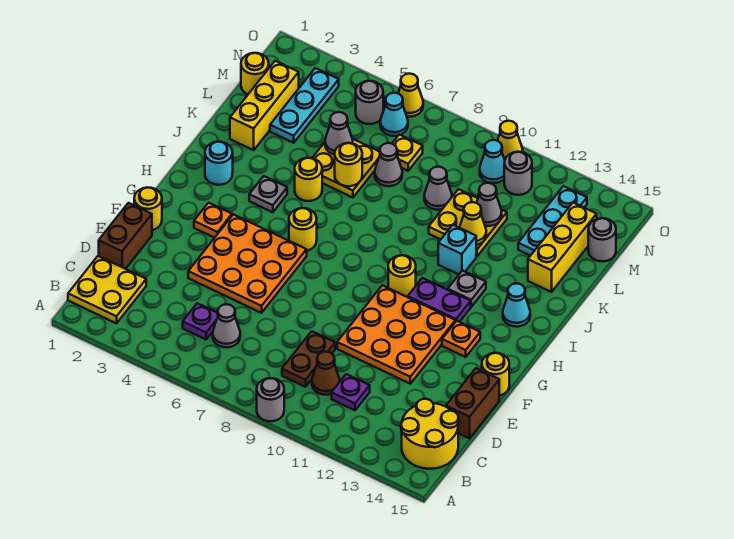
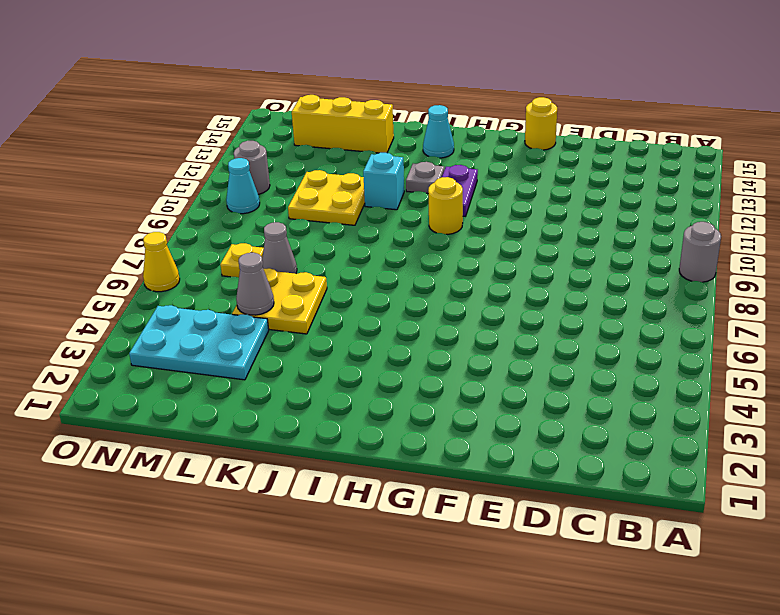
cyan plate L3:N4 level 1 -> cyan plate L3:N3 level 1
none -> yellow plate B1:C2 level 1
none -> yellow round brick B14:C15 level 1
none -> purple plate C5 level 1
none -> grey cone C6 level 1

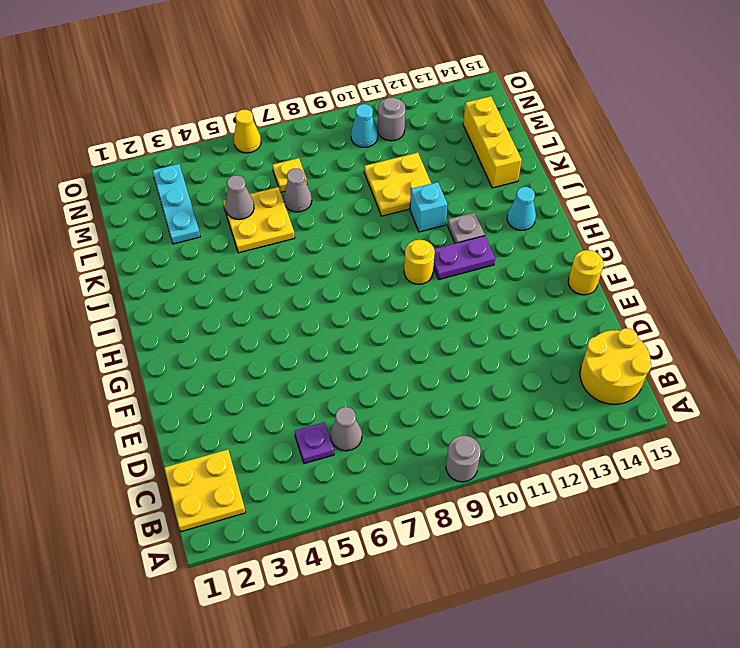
none -> brown plate C9:D9 level 1
none -> brown cone C10 level 1
none -> purple plate C11 level 1
none -> brown brick D1:E1 level 1

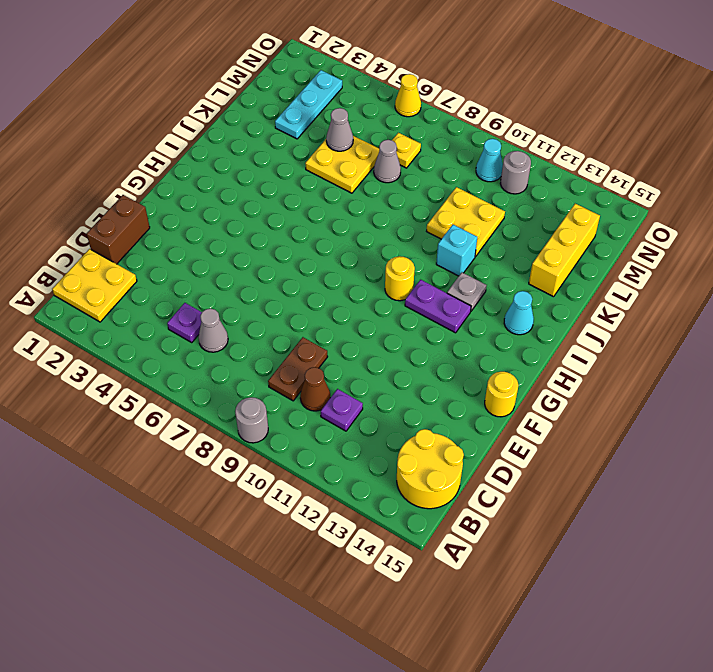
none -> brown brick D15:E15 level 1
none -> orange plate E4:G6 level 1
none -> orange plate E10:G12 level 1
none -> yellow round brick F1 level 1

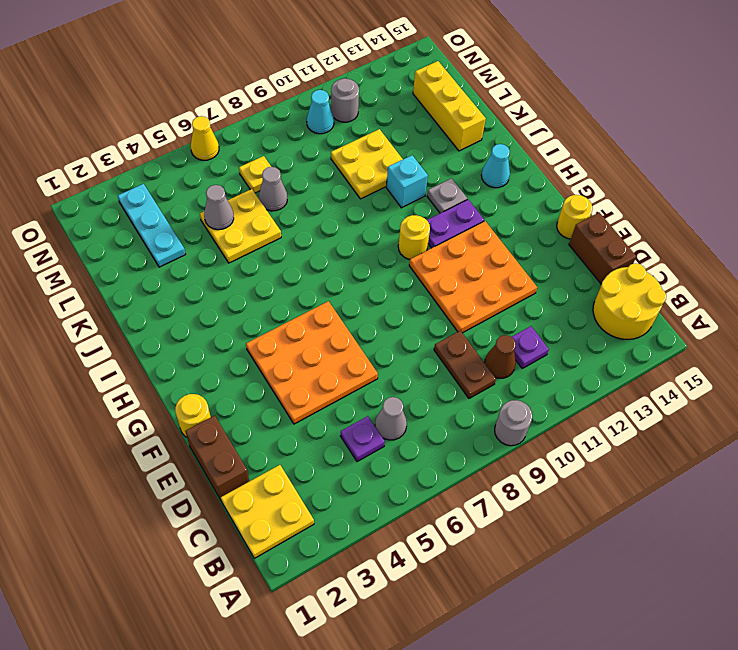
none -> orange plate G3 level 1
none -> orange plate G13 level 1
none -> yellow round brick H6 level 1
none -> cyan round brick I2 level 1

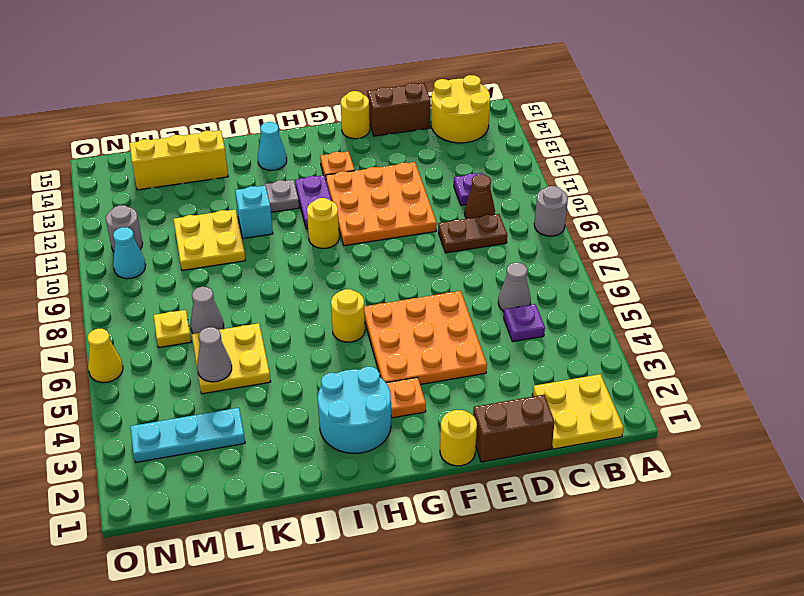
cyan round brick H2:I3 level 1 -> cyan round brick I2 level 1
none -> grey plate I4 level 1
none -> yellow round brick J5 level 1
none -> yellow brick K2:M2 level 1
none -> grey cone L9 level 1

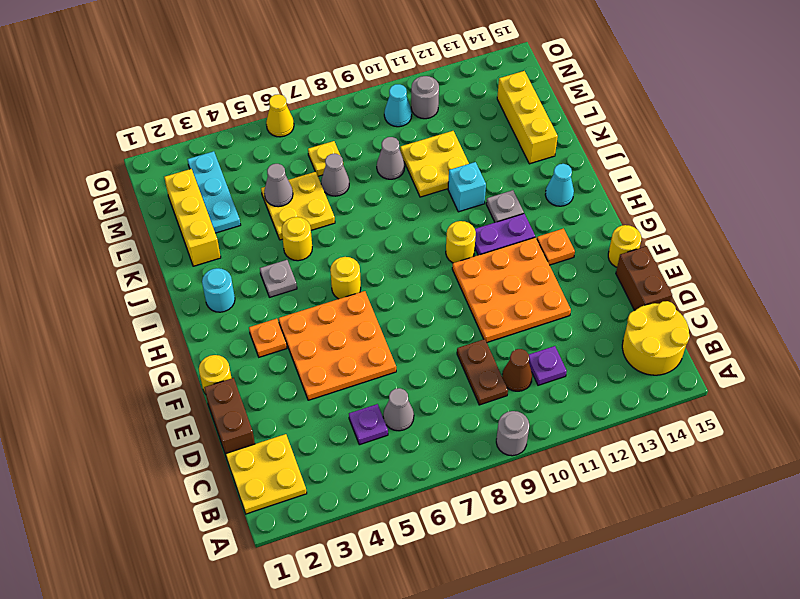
none -> cyan plate L13:N13 level 1
none -> yellow round brick M1 level 1
none -> grey round brick M15 level 1
none -> grey round brick N5 level 1

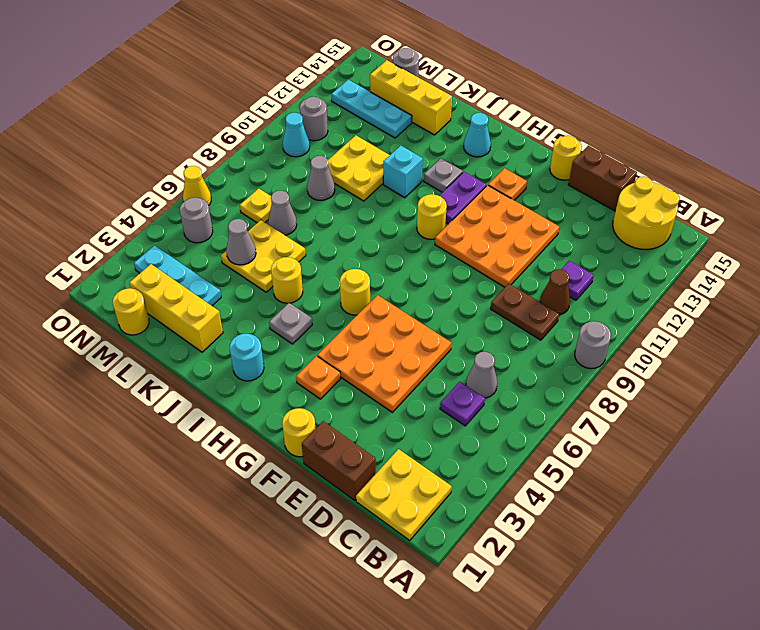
none -> cyan cone N6 level 1
none -> yellow cone O10 level 1
none -> yellow round brick K6 level 2
none -> yellow cone K11 level 2

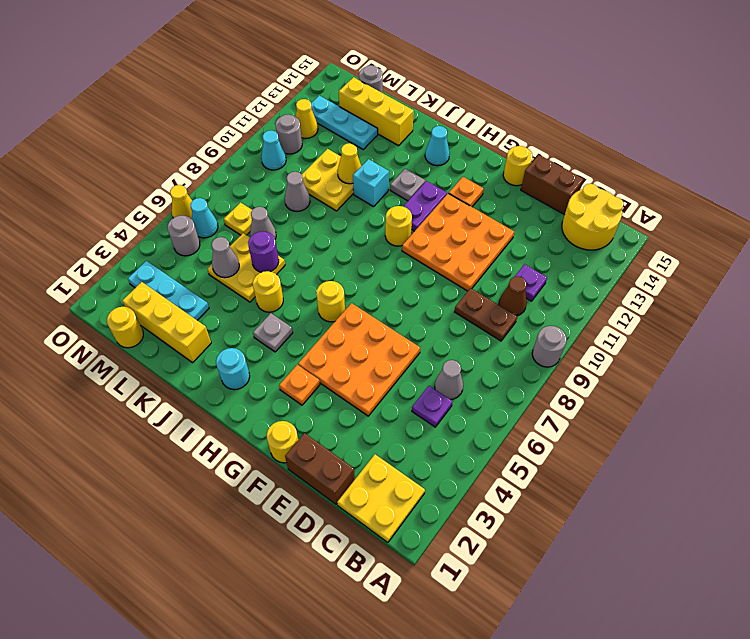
purple round brick K6 level 2 -> yellow round brick K6 level 2
yellow cone N12 level 1 -> yellow cone O10 level 1
none -> grey cone L11 level 2

